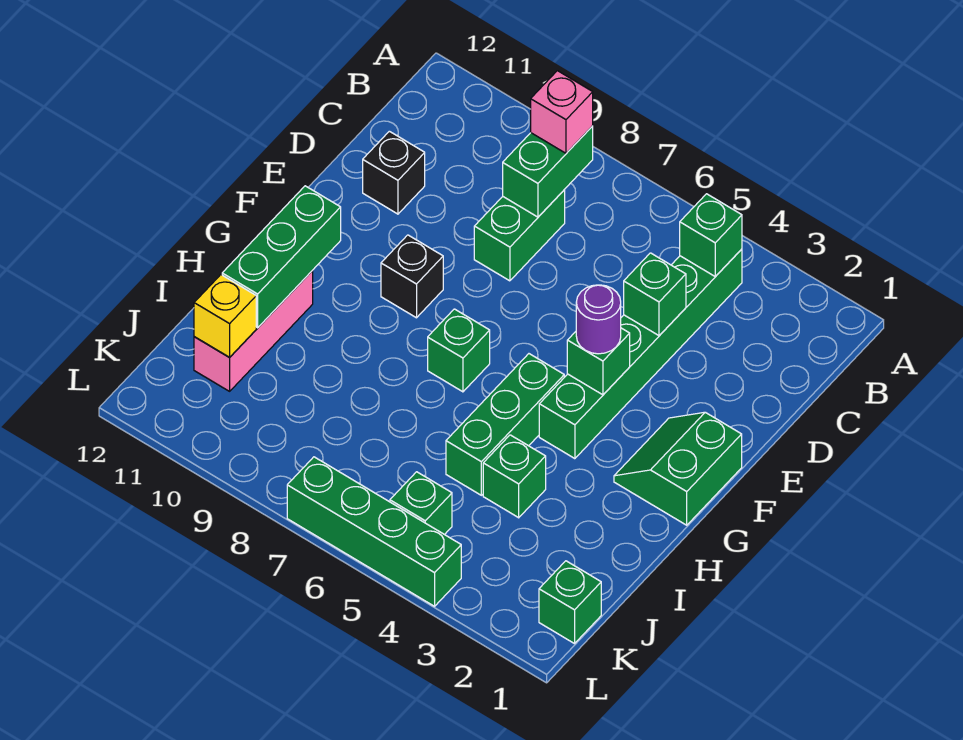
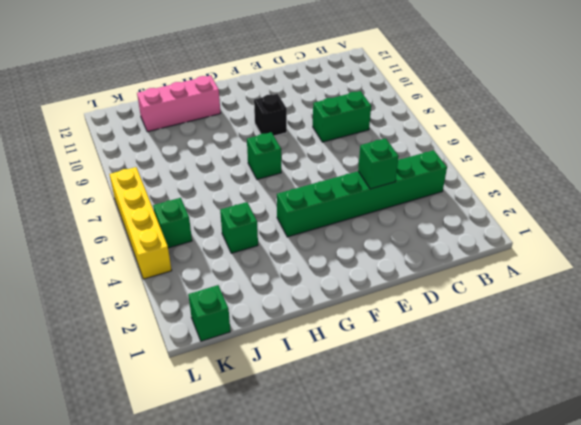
yellow brick L4:L7 level 1 -> green brick L4:L7 level 1
none -> black brick D11 level 1
none -> green slope F1:G2 level 1 top 1
none -> green brick G5:I5 level 1

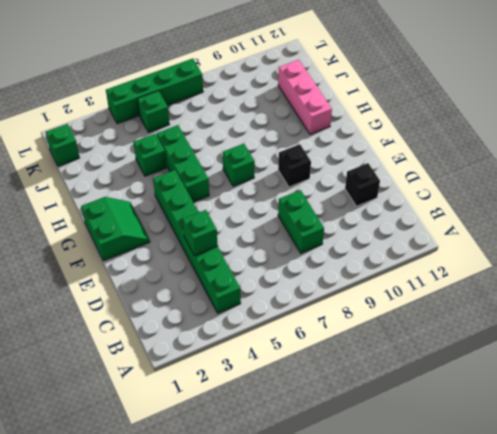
none -> green brick B4 level 2
none -> green brick B8:C8 level 2
none -> green brick F4 level 2

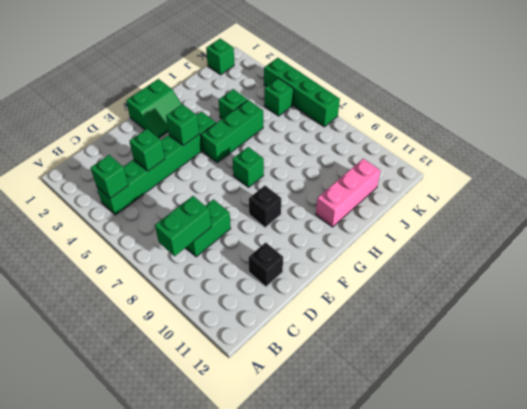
none -> green brick G11:I11 level 2
none -> yellow brick J11 level 2
none -> pink brick B8 level 3

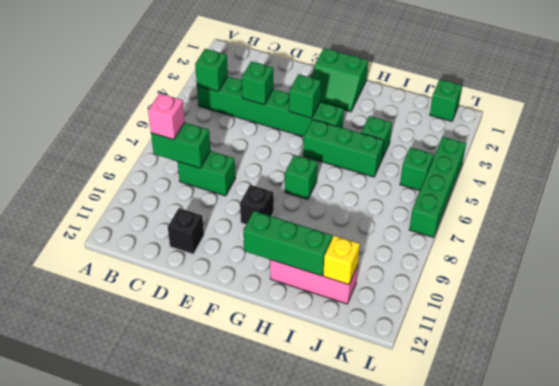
none -> purple round brick F4 level 3

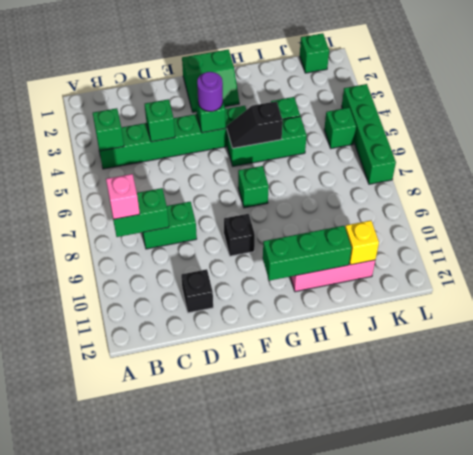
black slope G5:H5 level 2 top H -> none

